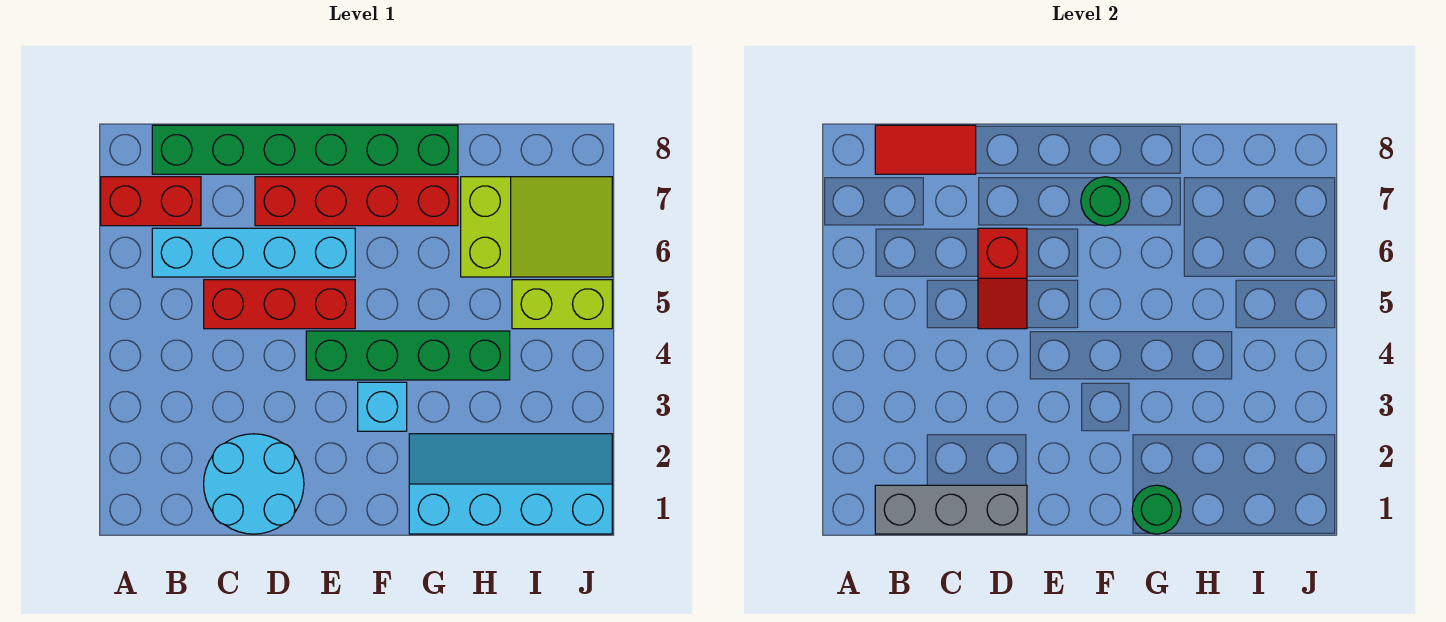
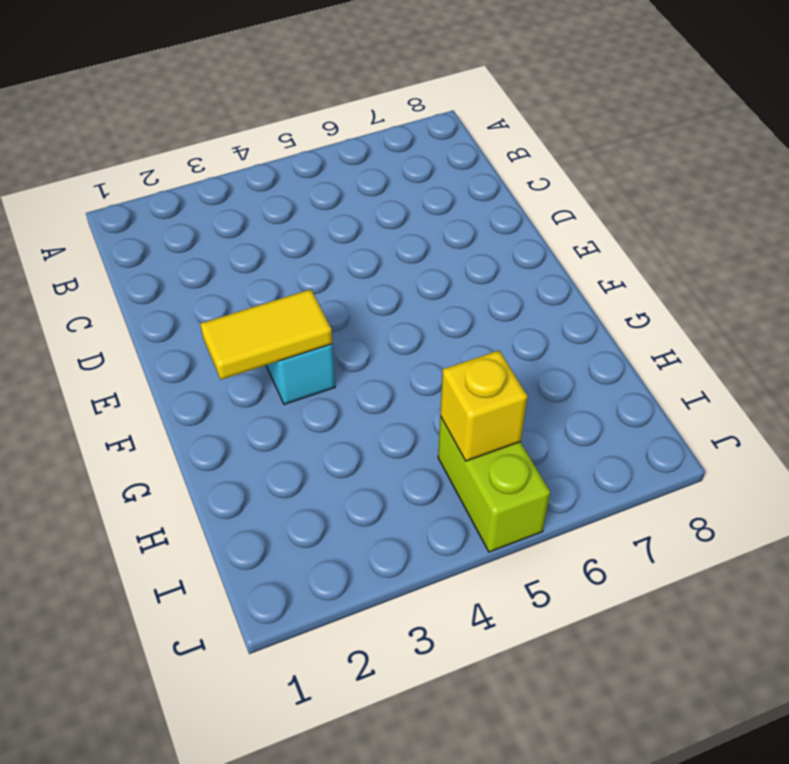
yellow tile F2:F3 level 2 -> none
yellow brick I5 level 2 -> none
none -> red brick A7:B7 level 1
none -> cyan brick B6:E6 level 1
none -> green brick B8:G8 level 1

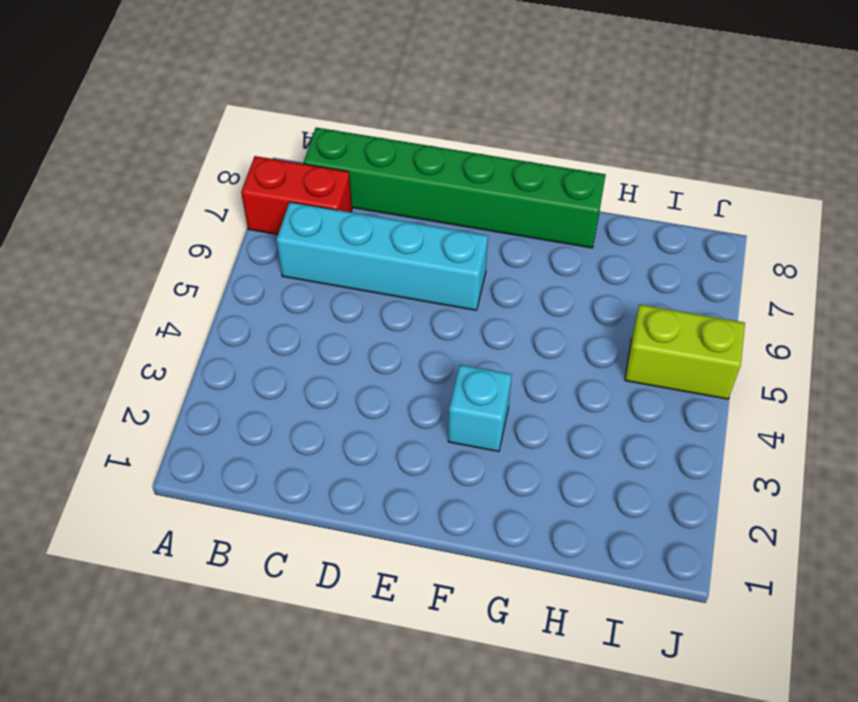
none -> cyan round brick C1:D2 level 1
none -> red brick C5:E5 level 1
none -> red brick D7:G7 level 1

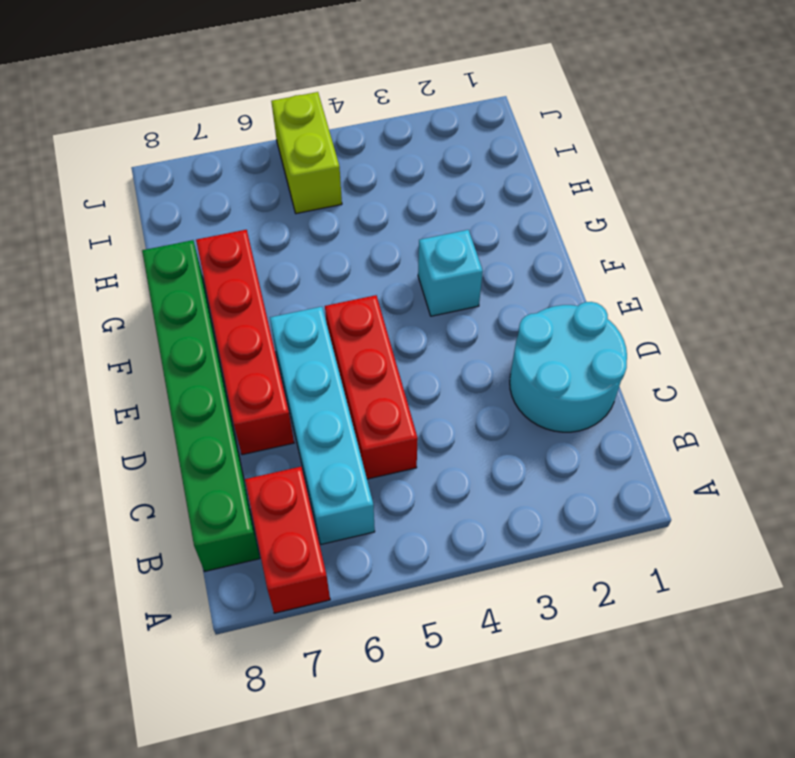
none -> green brick E4:H4 level 1
none -> cyan slope G1:J2 level 1 top 1
none -> lime slope H6:J7 level 1 top H

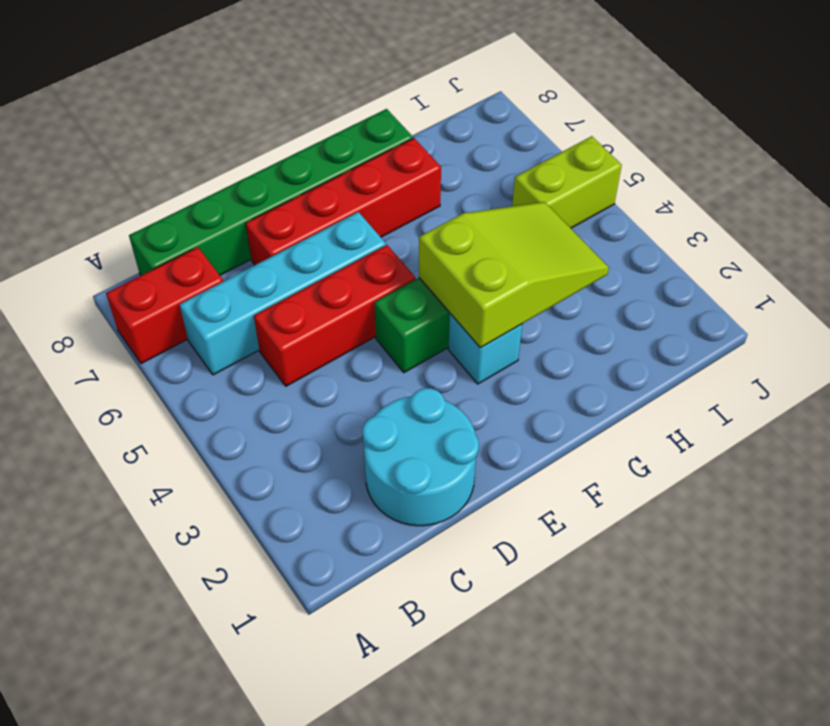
lime slope F3:H4 level 2 top F -> lime slope H6:J7 level 1 top H
none -> cyan slope G1:J2 level 1 top 1
none -> grey brick B1:D1 level 2
none -> red tile B8:C8 level 2

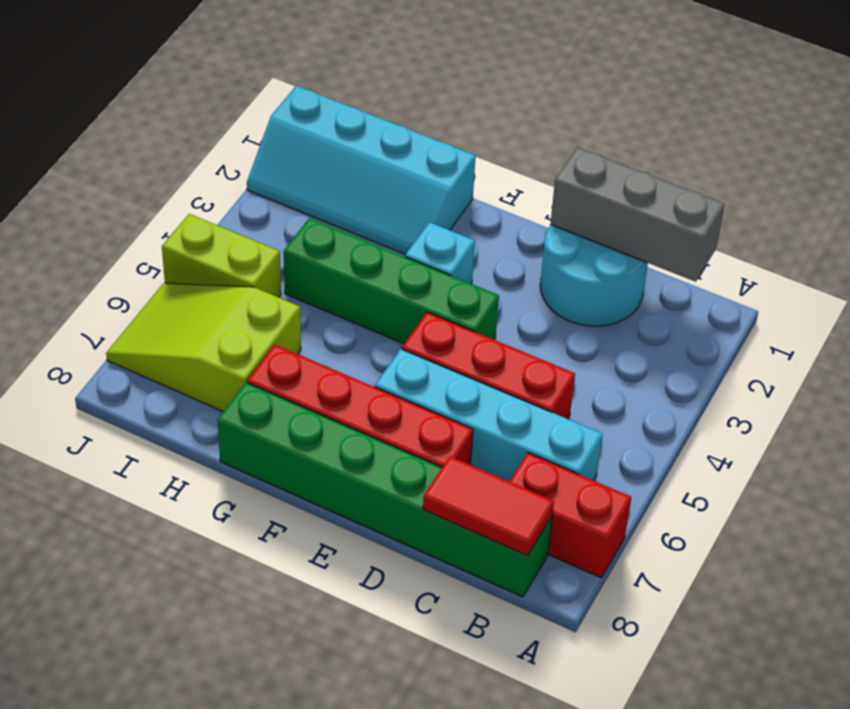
none -> red slope D5:D6 level 2 top 6
none -> green round brick F7 level 2
none -> green round brick G1 level 2

